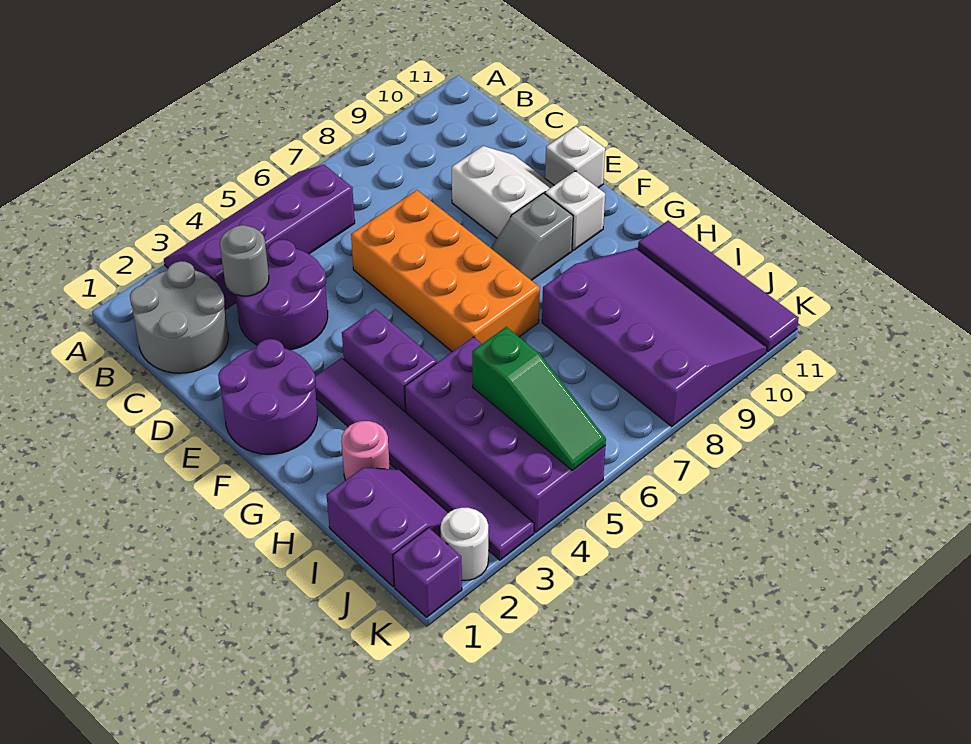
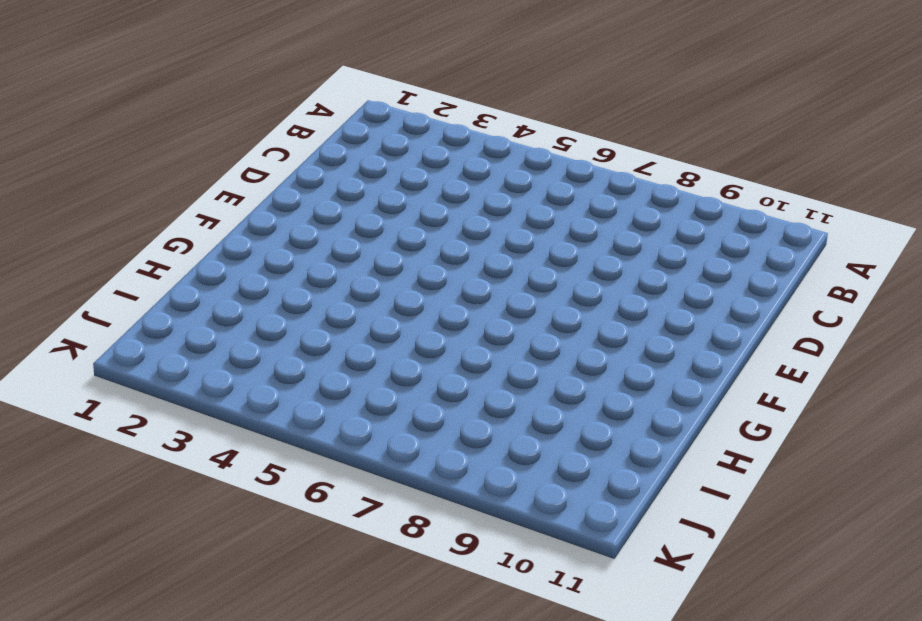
none -> purple slope A3:B6 level 1 top B
none -> grey round brick B1:C2 level 1
none -> purple round brick C3:D4 level 1

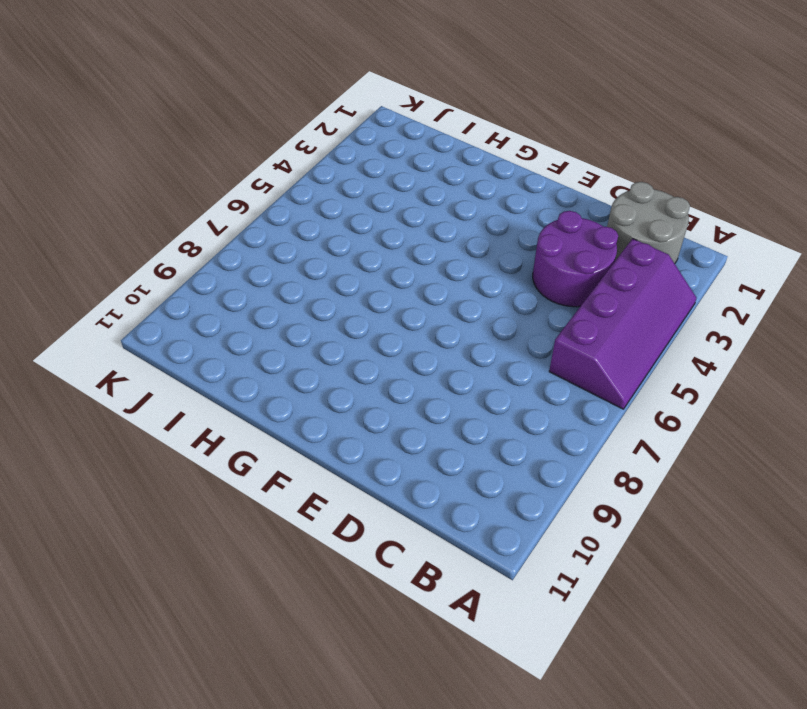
none -> orange brick D6:G7 level 1
none -> white slope D9:E10 level 1 top 9
none -> purple round brick E1:F2 level 1

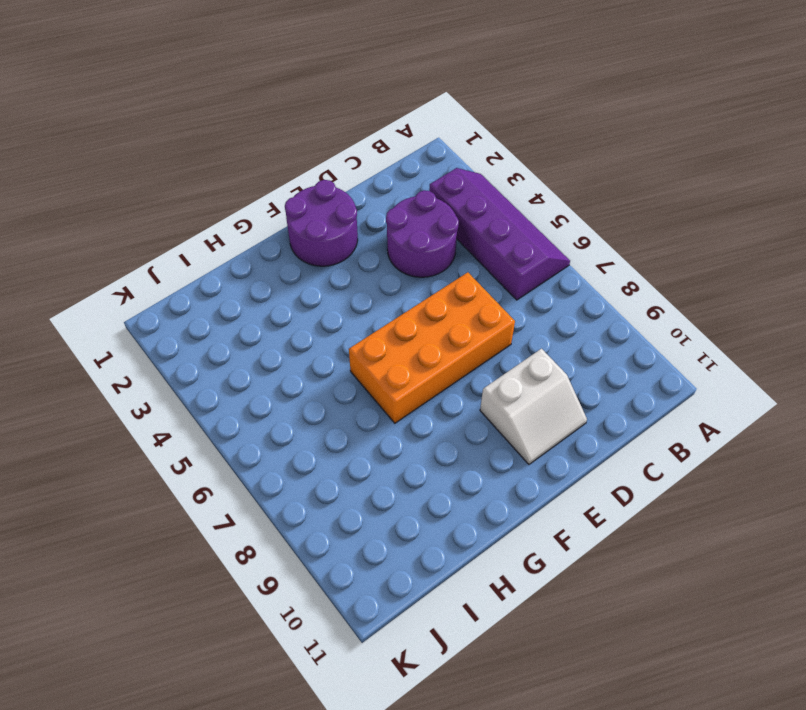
none -> grey round brick B1:C2 level 1
none -> white brick E11 level 1
none -> purple tile F3:K3 level 1

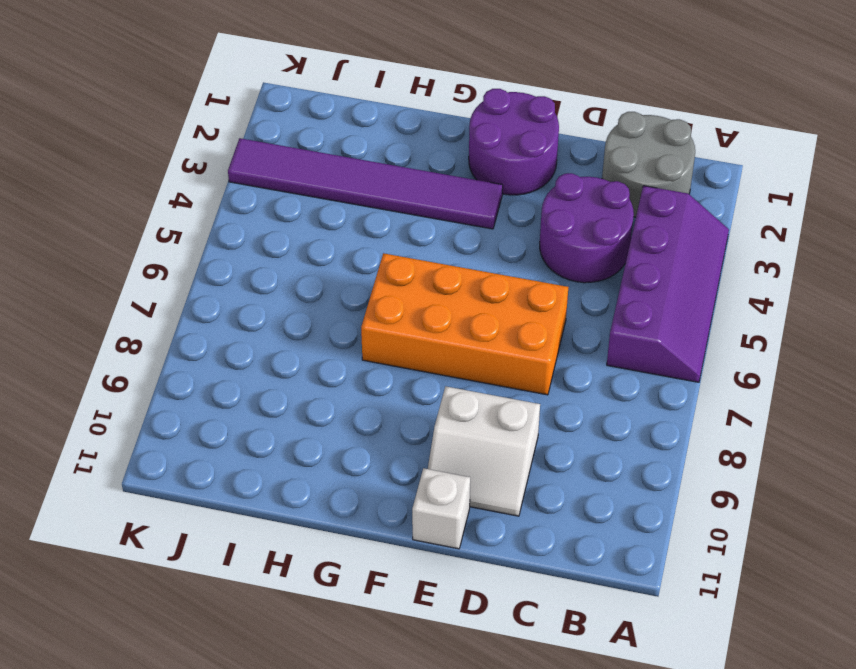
none -> purple brick F4:G4 level 1
none -> grey slope F8:F9 level 1 top 9
none -> white brick F10 level 1

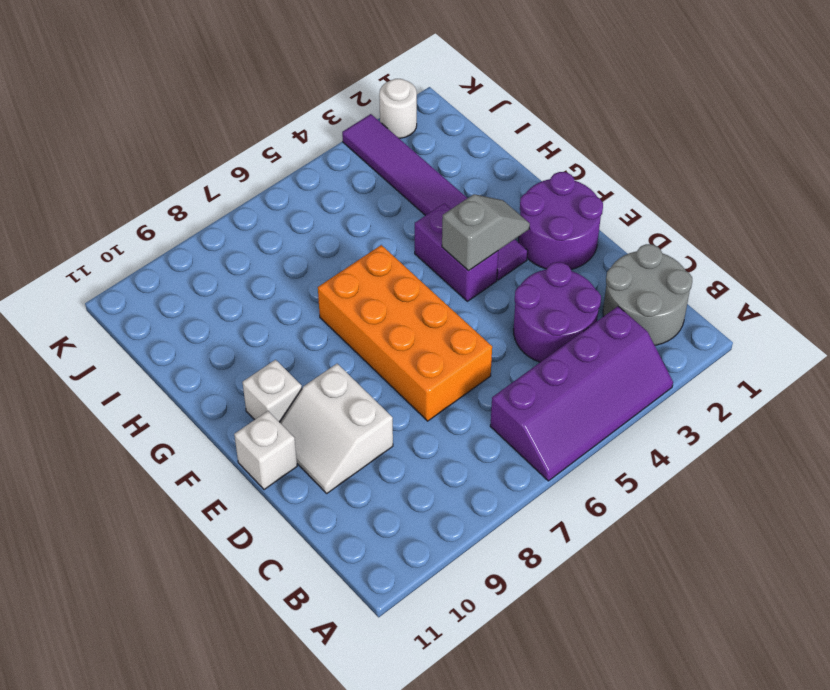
grey slope F3:F4 level 2 top 4 -> grey slope F8:F9 level 1 top 9
none -> pink round brick H2 level 1
none -> purple brick H4:K5 level 1
none -> purple slope H8:K10 level 1 top 8

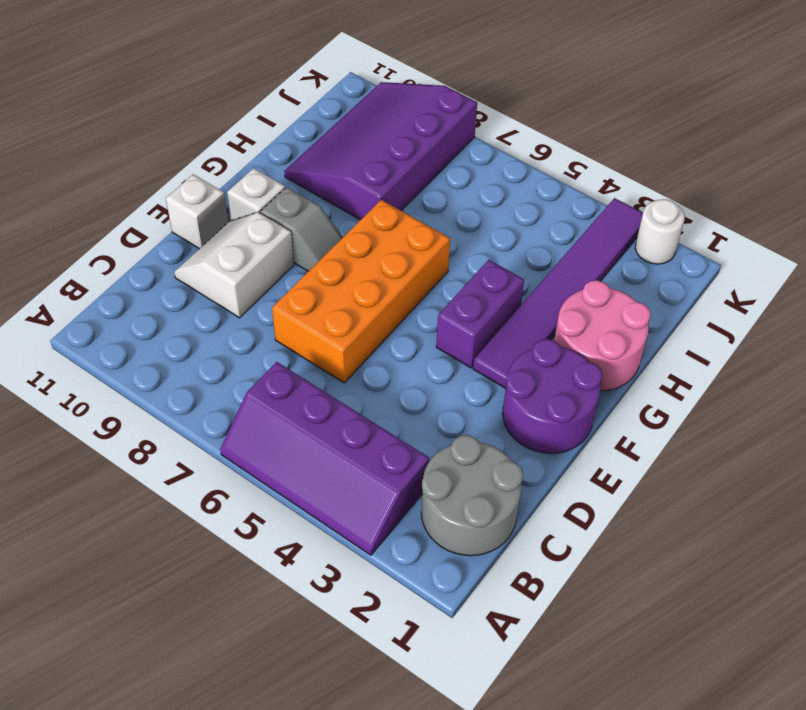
pink round brick G1:H2 level 1 -> pink round brick H2 level 1
none -> purple round brick C3:D4 level 1
none -> purple brick H4:K5 level 1
none -> purple tile H11:K11 level 1

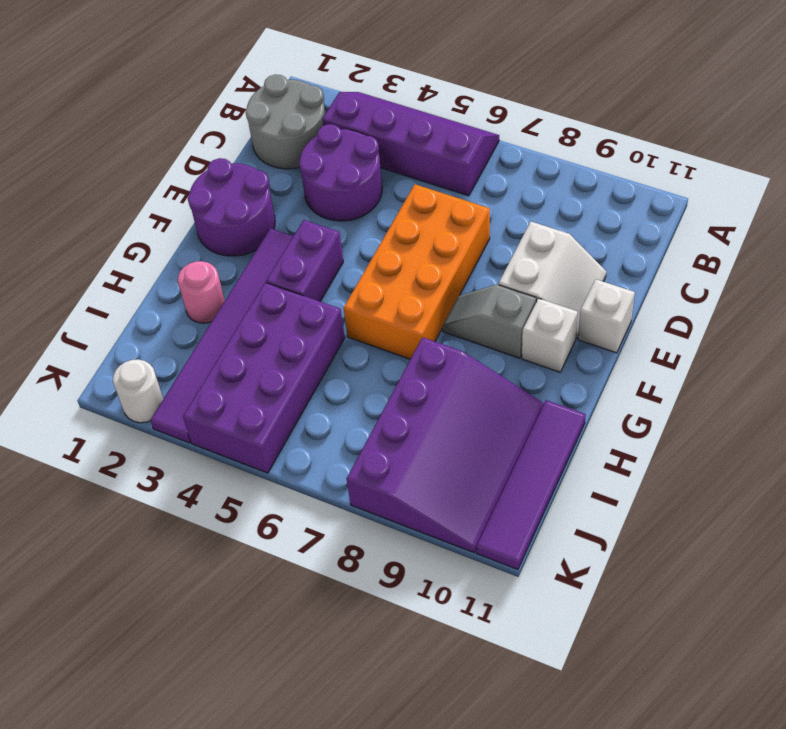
none -> purple slope I1:J2 level 1 top 1
none -> purple brick K1 level 1
none -> grey round brick C3 level 2

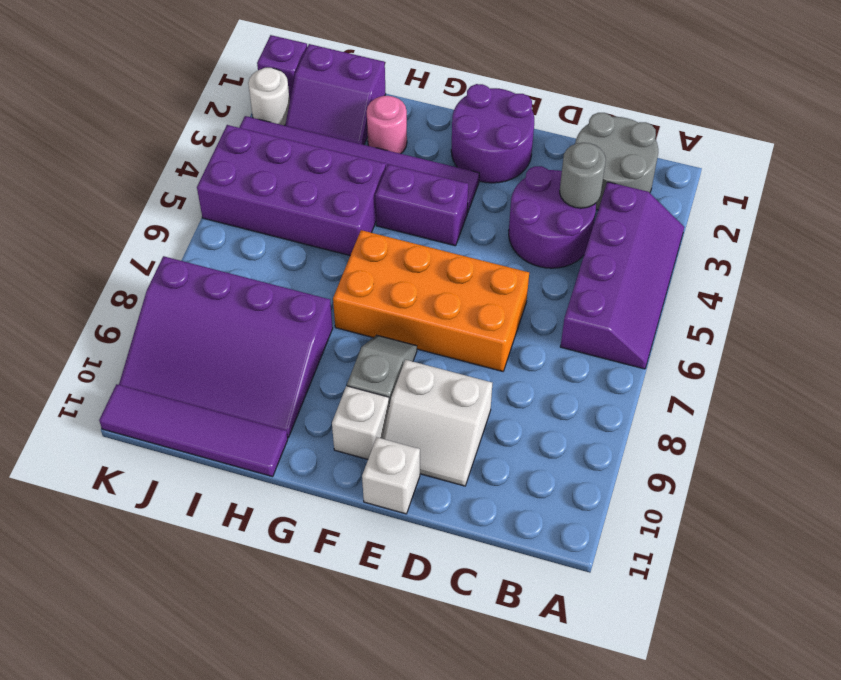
none -> green slope I5:K5 level 2 top I

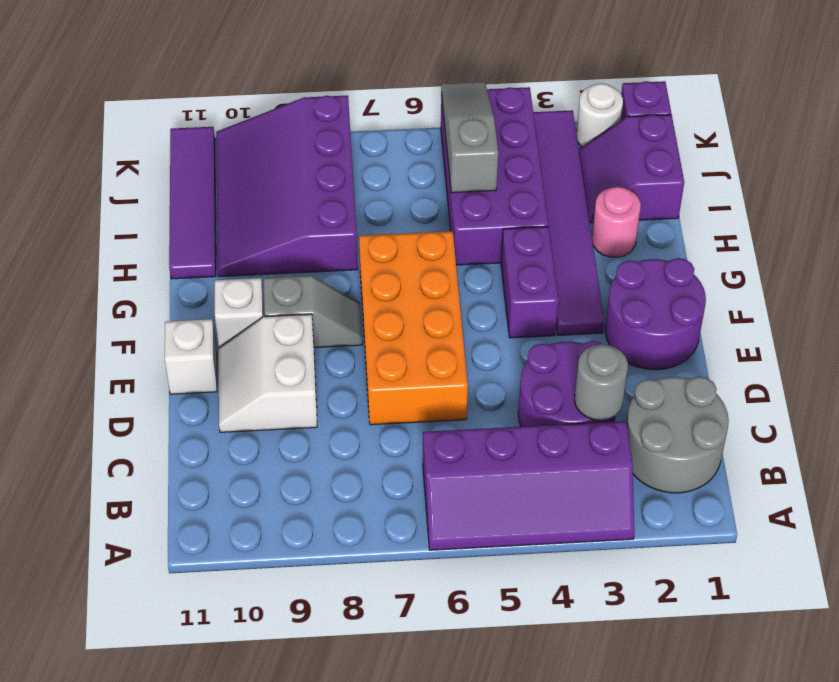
grey slope I5:K5 level 2 top I -> green slope I5:K5 level 2 top I

